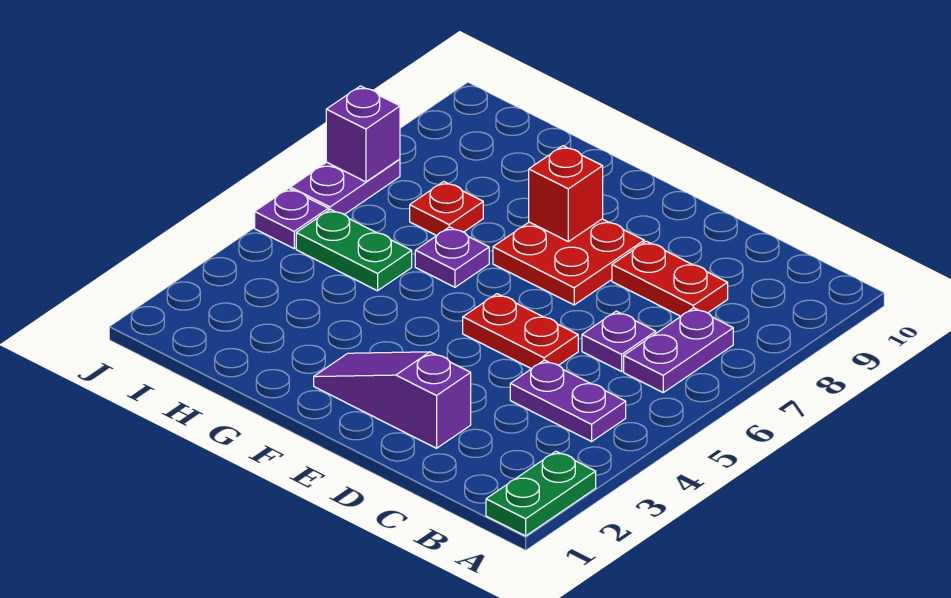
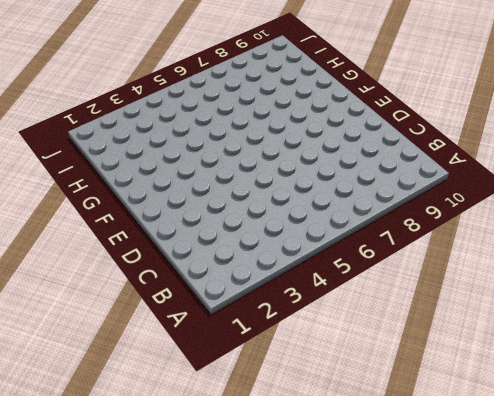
none -> green plate A1:A2 level 1
none -> purple plate B4:C4 level 1
none -> purple plate B6:B7 level 1

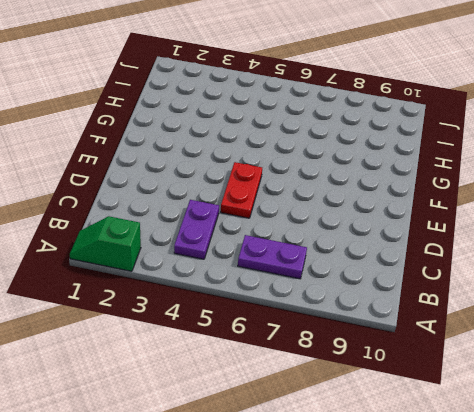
green slope A1:A2 level 1 top 2 -> green plate A1:A2 level 1
none -> purple plate C6 level 1
none -> red plate C8:D8 level 1
none -> purple slope D2:F2 level 1 top D

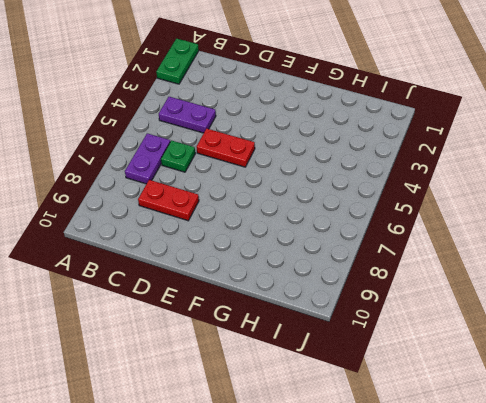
green plate C6 level 1 -> purple plate C6 level 1
none -> purple slope D2:F2 level 1 top D
none -> red plate E7:F8 level 1
none -> purple plate G6 level 1

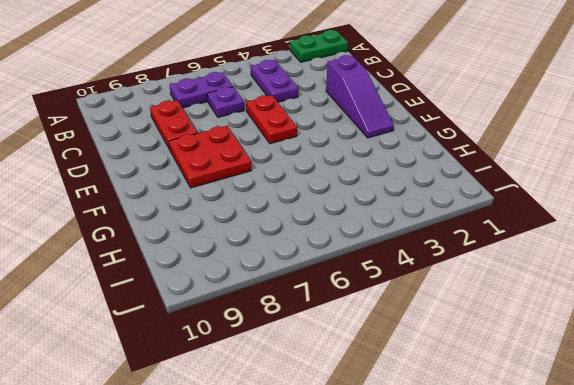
none -> purple plate G6 level 1
none -> green plate H5:I5 level 1
none -> red plate H7 level 1

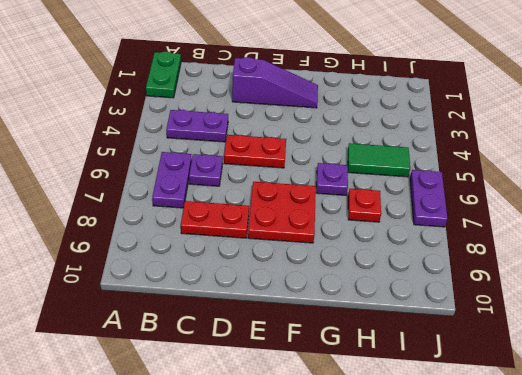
green tile H5:I5 level 1 -> green plate H5:I5 level 1
none -> purple plate J5 level 1
none -> red brick F8 level 2
none -> purple brick J7 level 2

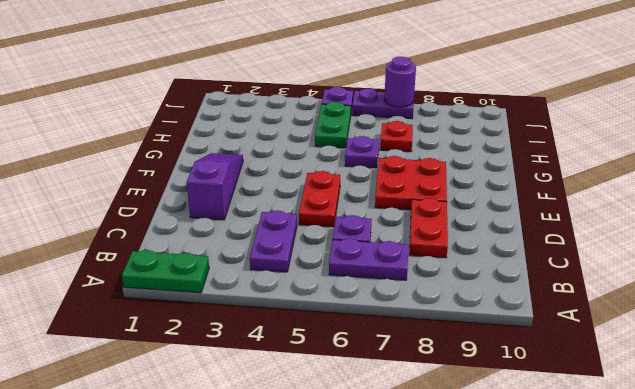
purple round brick J7 level 2 -> purple brick J7 level 2
none -> red brick F8 level 2

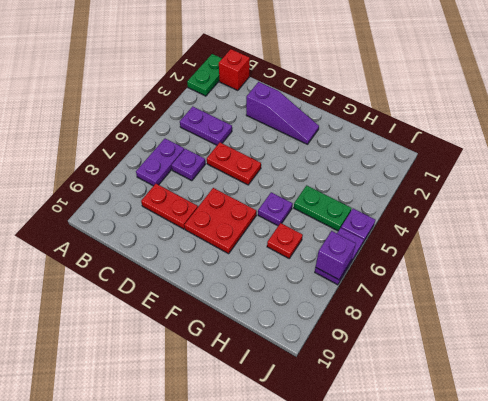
red brick B1 level 1 -> red brick F8 level 2

